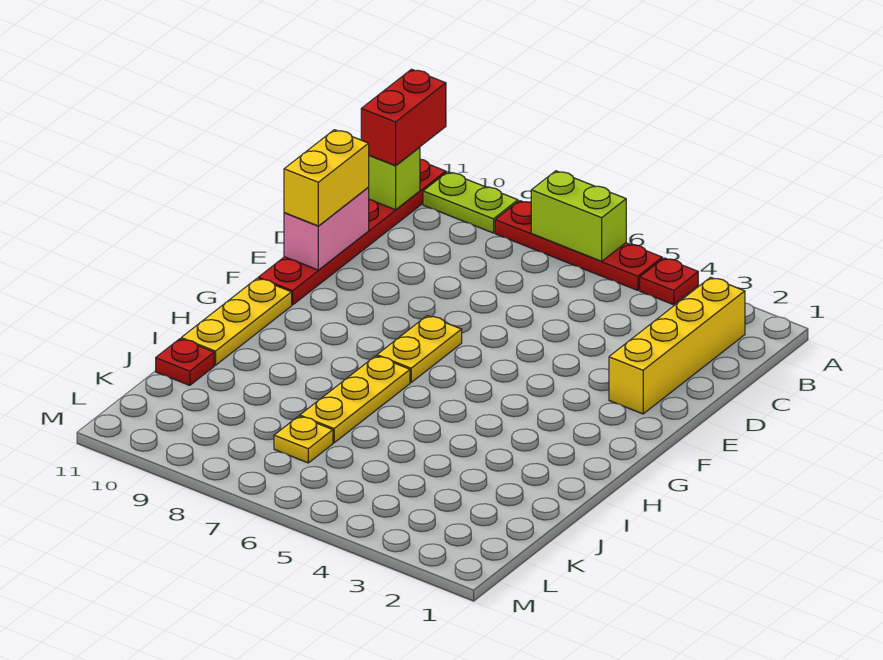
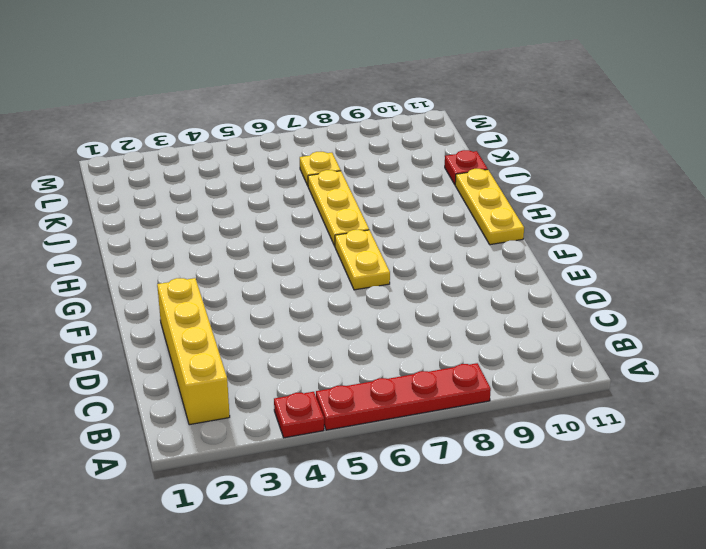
none -> lime plate A9:A10 level 1
none -> red plate A11:F11 level 1
none -> lime brick A6:A7 level 2

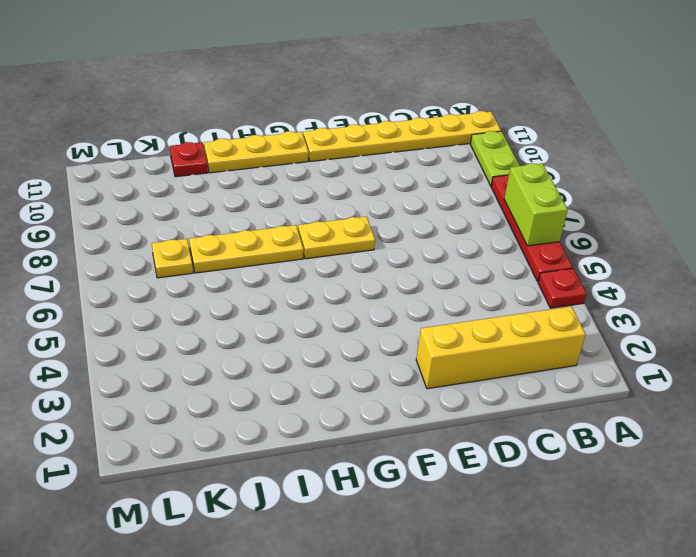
yellow plate A11:F11 level 1 -> red plate A11:F11 level 1
none -> lime brick B11 level 2
none -> pink brick D11:E11 level 2
none -> red brick A11:B11 level 3

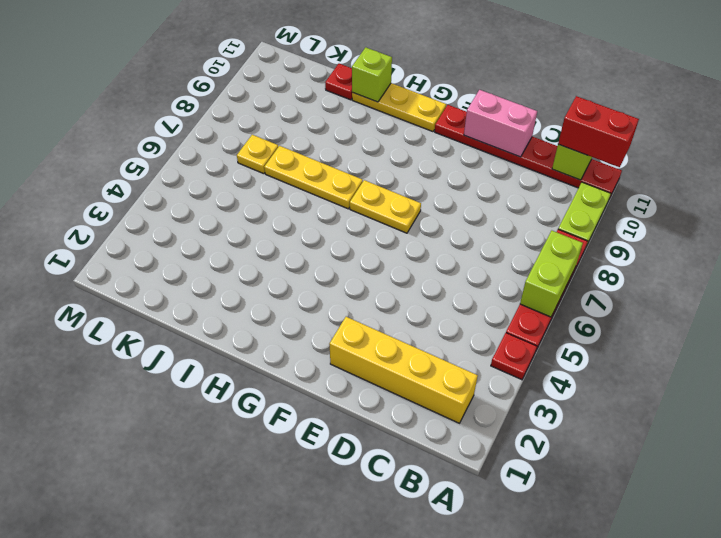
lime brick I11 level 2 -> none
none -> yellow brick D11:E11 level 3

